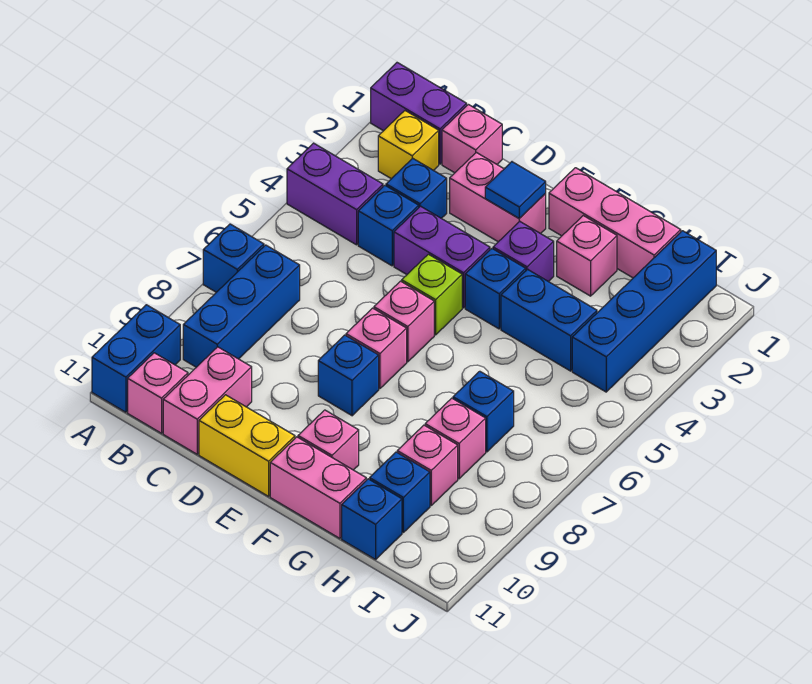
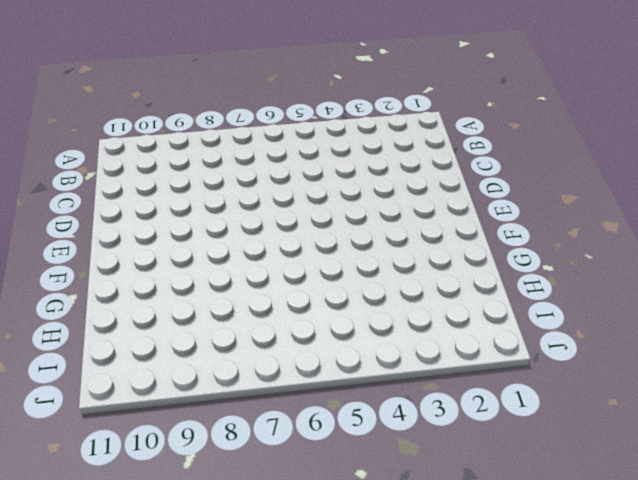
none -> purple brick A1:B1 level 1
none -> purple brick A4:B4 level 1
none -> blue brick A7 level 1
none -> blue brick A10:A11 level 1

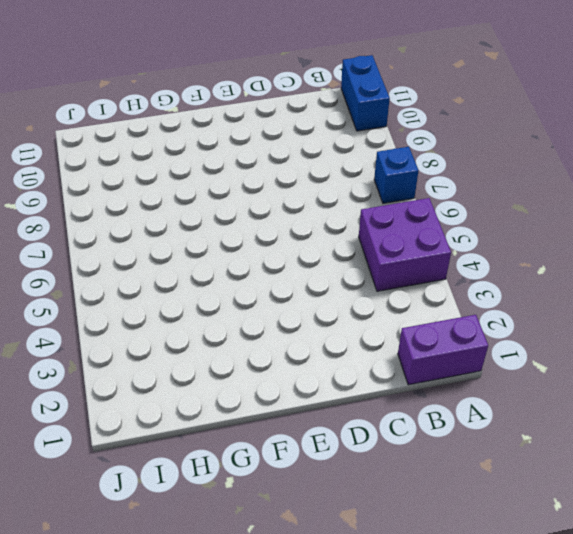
purple brick A4:B5 level 1 -> purple brick A4:B4 level 1
none -> yellow brick B2 level 1
none -> blue brick B7:B9 level 1
none -> pink brick B11 level 1
none -> pink brick C1 level 1

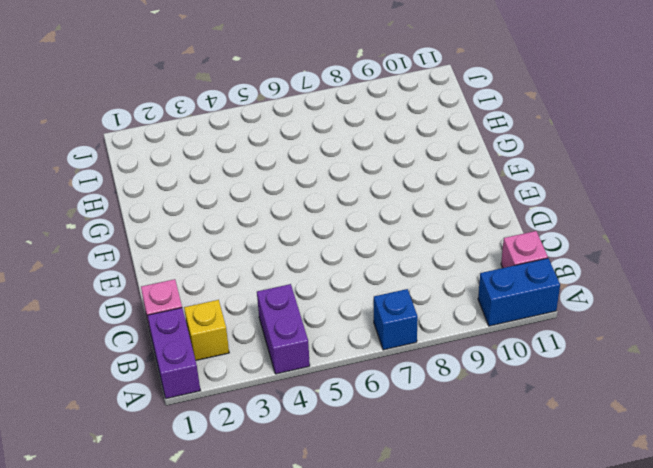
none -> blue brick B7:B9 level 1
none -> blue brick C3 level 1
none -> blue brick C4 level 1
none -> pink brick C10:C11 level 1

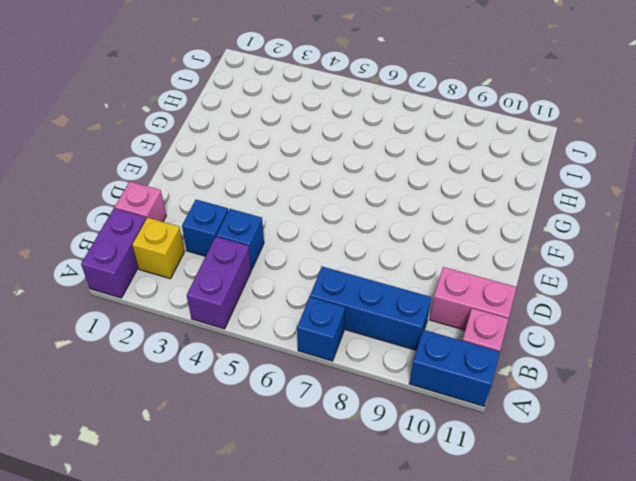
none -> pink brick D2:E2 level 1
none -> purple brick D4:E4 level 1
none -> yellow brick D11:E11 level 1
none -> lime brick E5 level 1

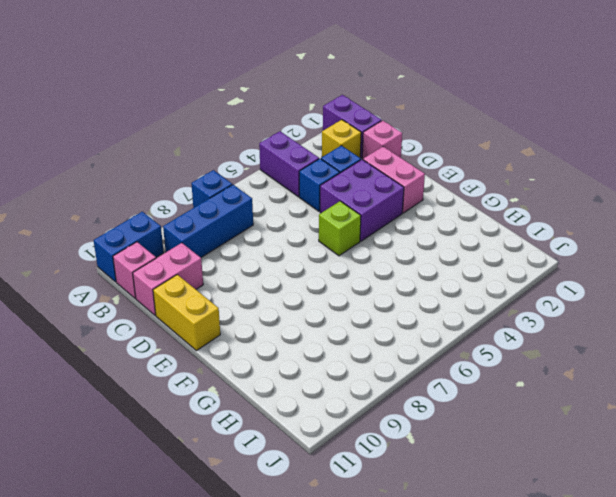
purple brick D3:E4 level 1 -> purple brick D4:E4 level 1
none -> pink brick E6 level 1
none -> pink brick E7 level 1
none -> blue brick E8 level 1
none -> pink brick F1:H1 level 1

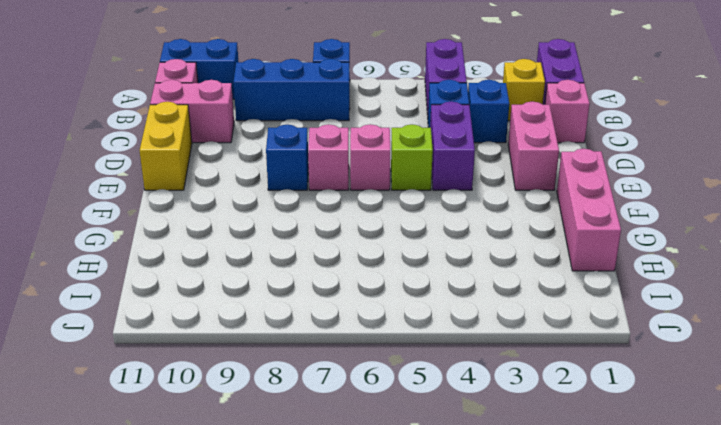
none -> purple brick F3 level 1
none -> blue brick F4 level 1
none -> pink brick F10 level 1
none -> pink brick F11:G11 level 1

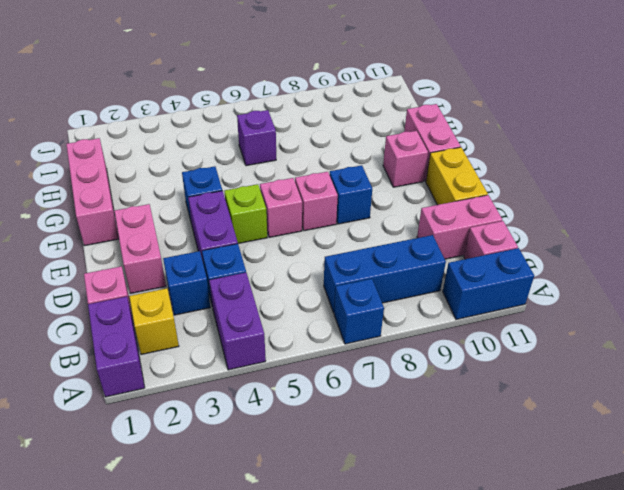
purple brick H6 level 1 -> purple brick F3 level 1
none -> pink brick G2 level 1
none -> blue brick G4:H4 level 1
none -> blue brick H7 level 1
none -> pink brick H8 level 1

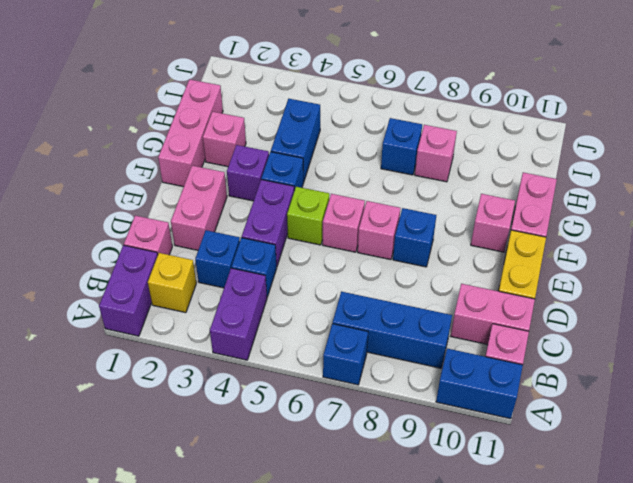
none -> pink brick H9 level 1
none -> blue brick H10 level 1
none -> blue brick H11 level 1
none -> blue brick I1:I4 level 1

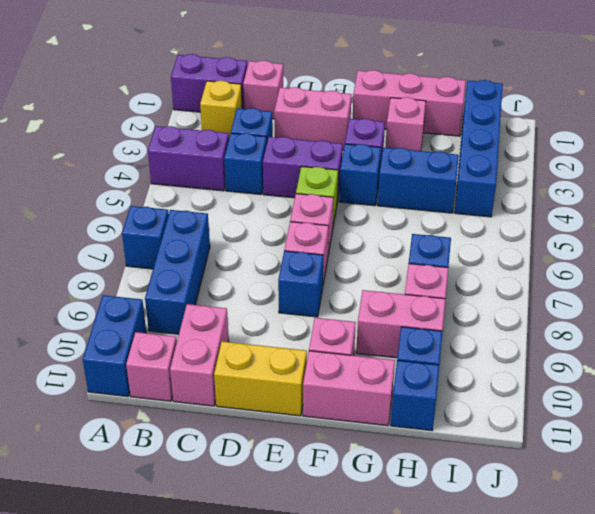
pink brick G9:H9 level 1 -> pink brick H9 level 1
none -> blue tile E2 level 2

